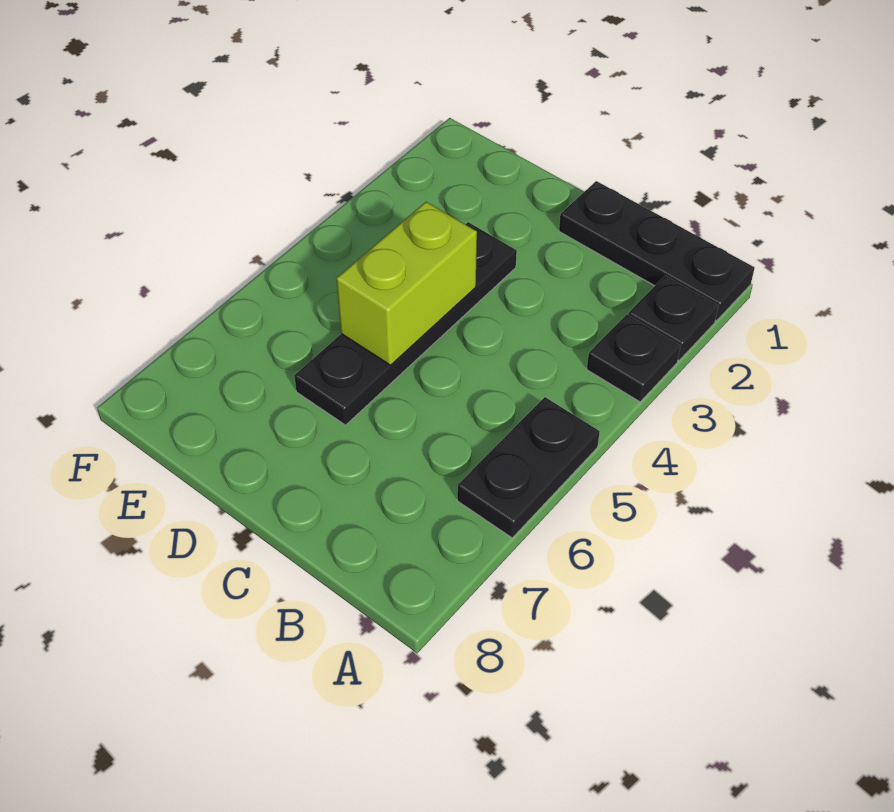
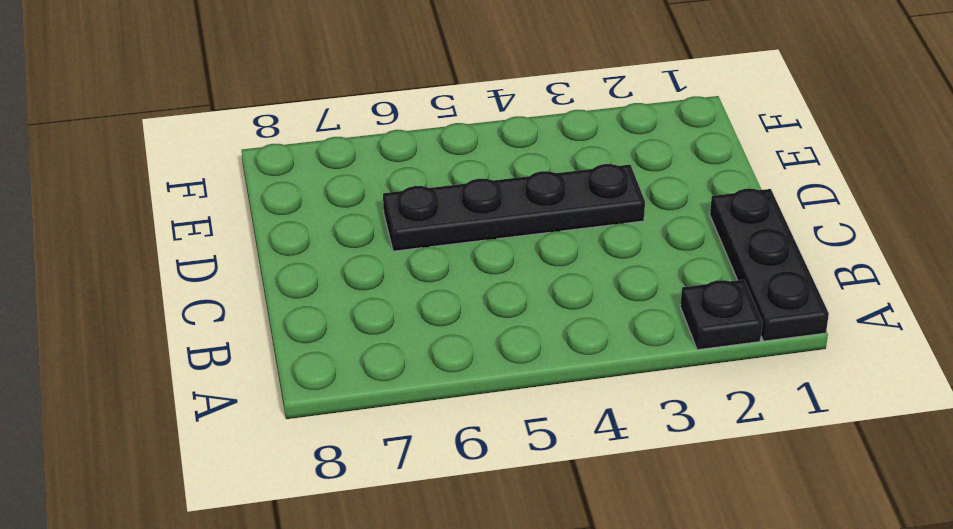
none -> black plate A3 level 1
none -> black plate A5:A6 level 1

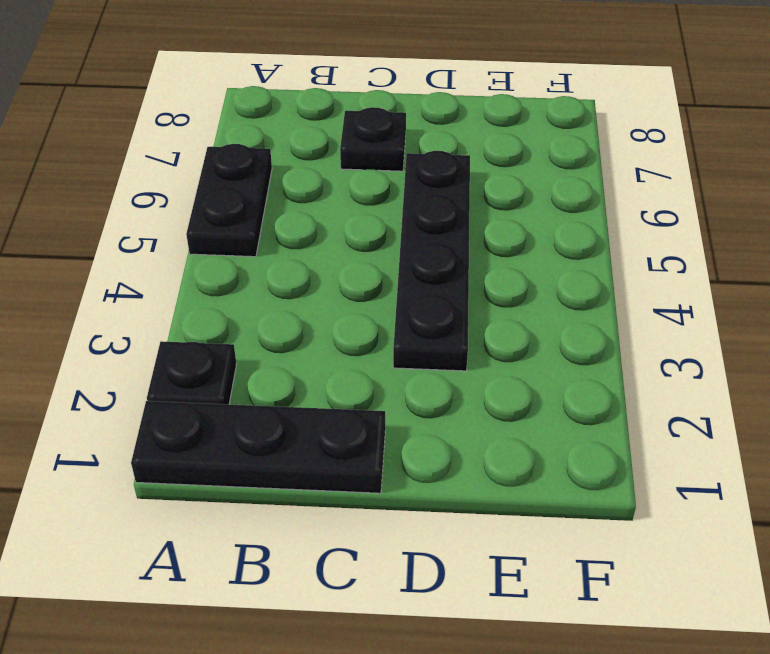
black plate C7 level 1 -> black plate A3 level 1
none -> lime brick D4:D5 level 2

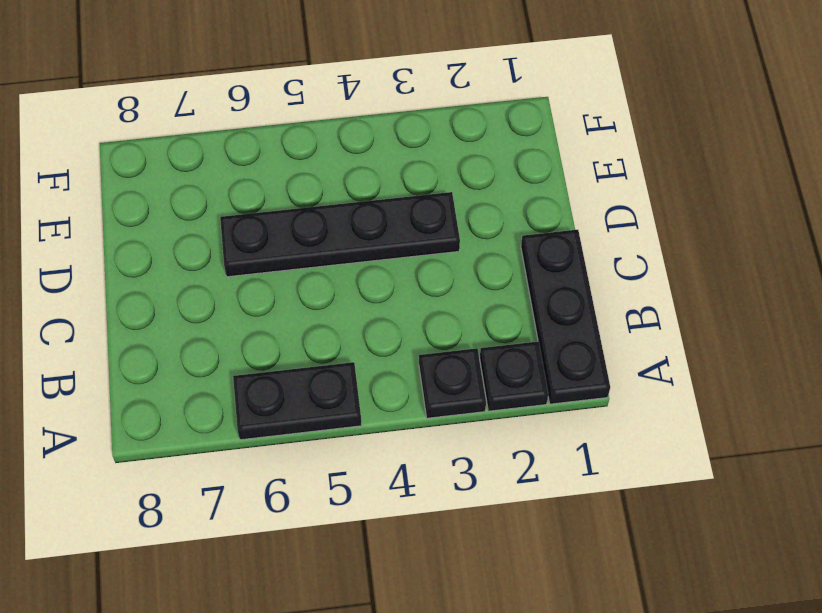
none -> lime brick D4:D5 level 2

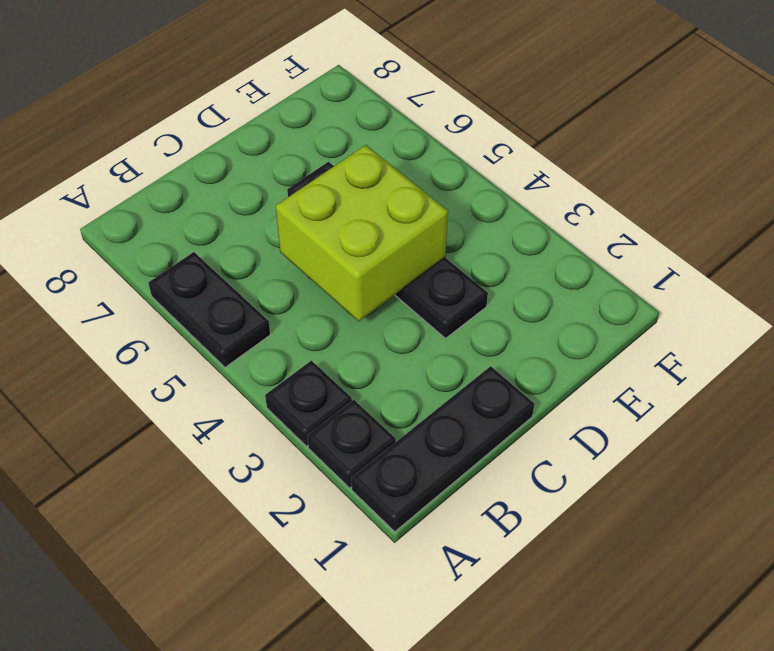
lime brick C4:D5 level 2 -> lime brick D4:D5 level 2

